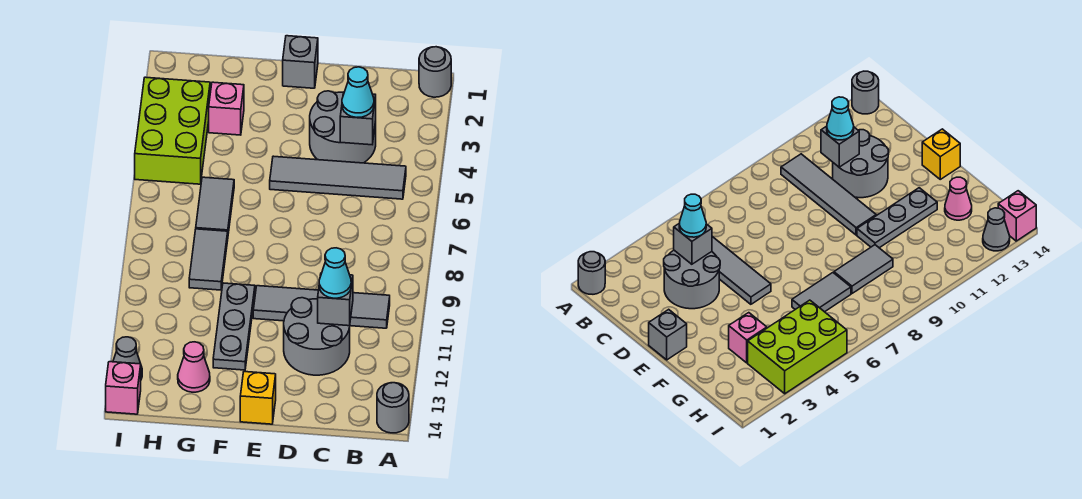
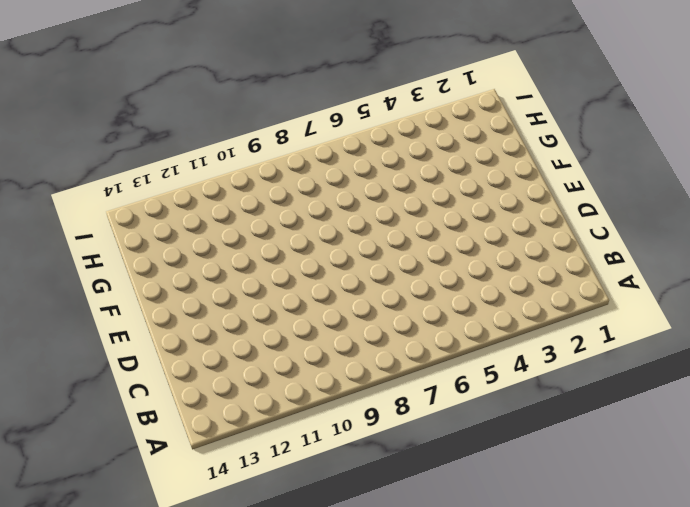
none -> grey round brick A1 level 1
none -> grey round brick A14 level 1
none -> grey tile B5:E5 level 1

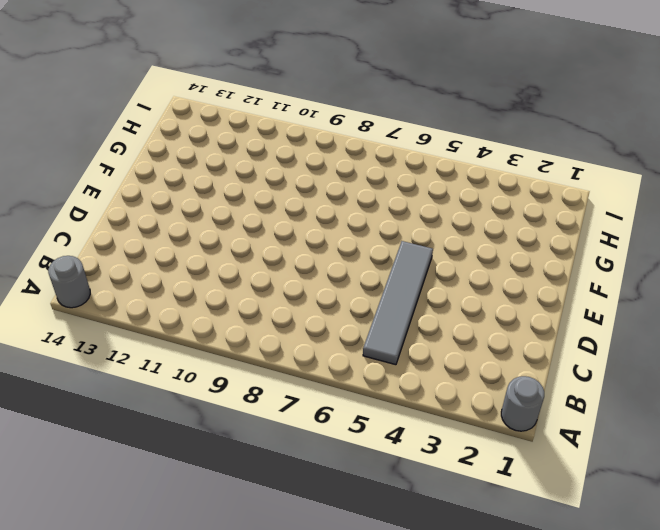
none -> grey tile B10:E10 level 1
none -> grey round brick C3:D4 level 1
none -> grey round brick C11:D12 level 1

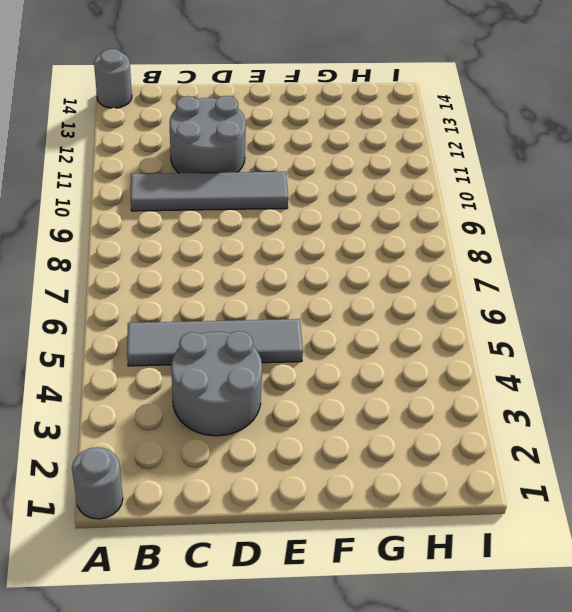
none -> grey brick E1 level 1
none -> yellow brick E14 level 1
none -> grey plate F10:F12 level 1

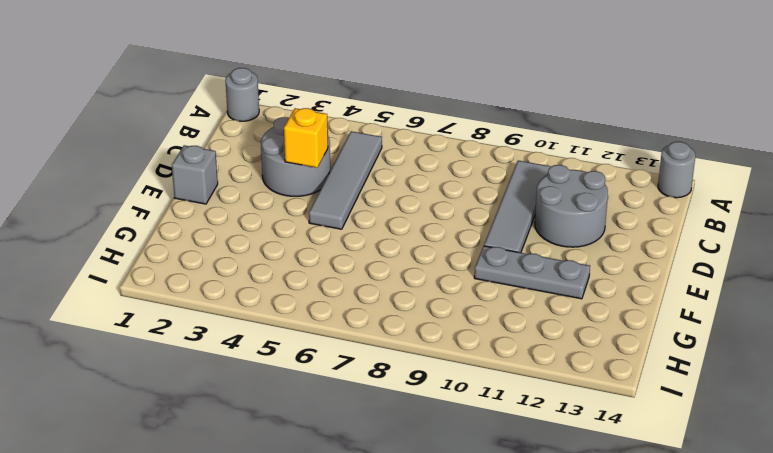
yellow brick D4 level 2 -> yellow brick E14 level 1
none -> pink brick G3 level 1
none -> grey tile G6:G7 level 1
none -> grey tile G8:G9 level 1

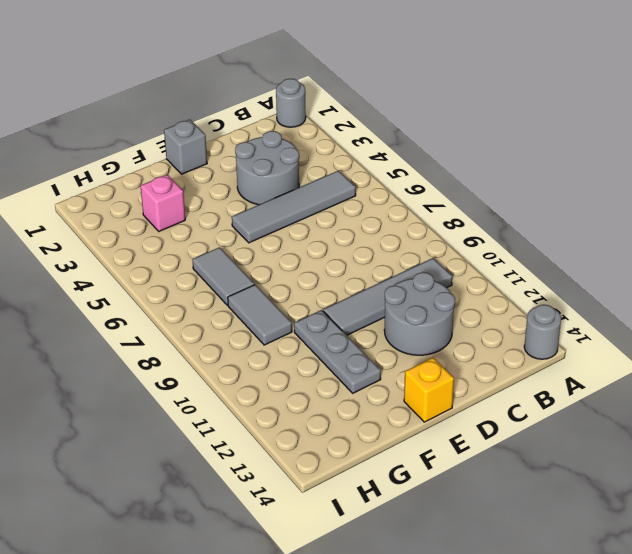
none -> pink cone G13 level 1
none -> lime brick H3:I5 level 1
none -> grey cone I13 level 1

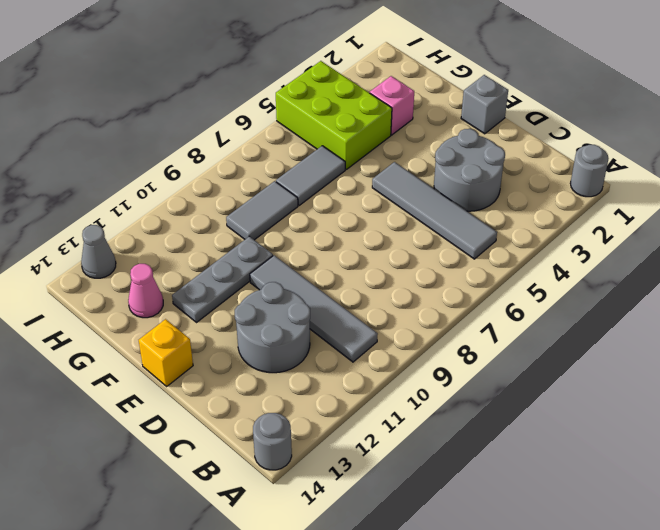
lime brick G4:I5 level 1 -> lime brick H3:I5 level 1
none -> pink brick I14 level 1
none -> grey brick C4 level 2
none -> grey brick C11 level 2

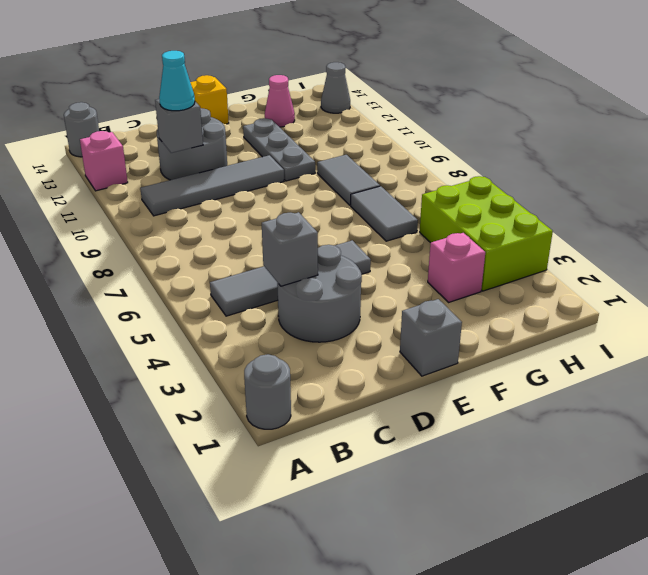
pink brick A12 level 1 -> pink brick I14 level 1
none -> cyan cone C4 level 3

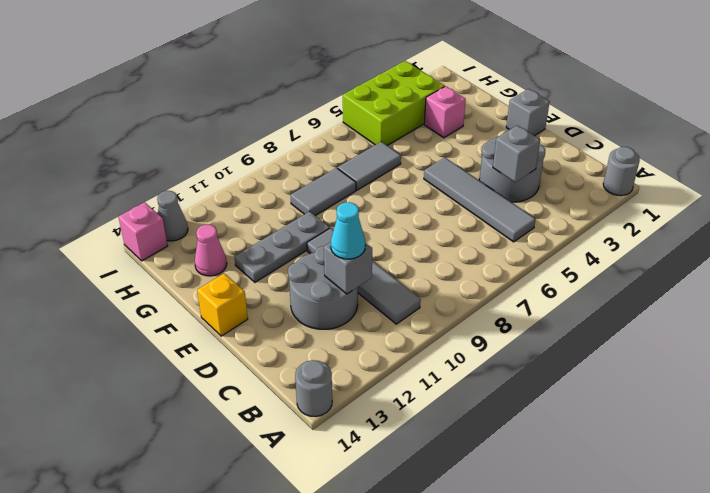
none -> cyan cone C4 level 3

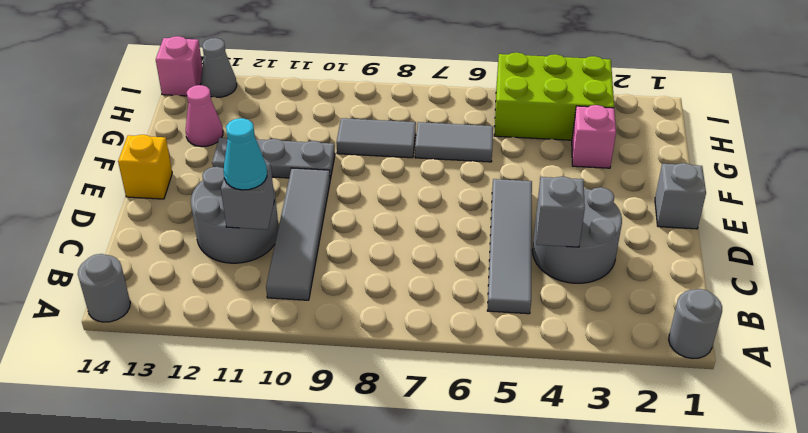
none -> cyan cone C4 level 3

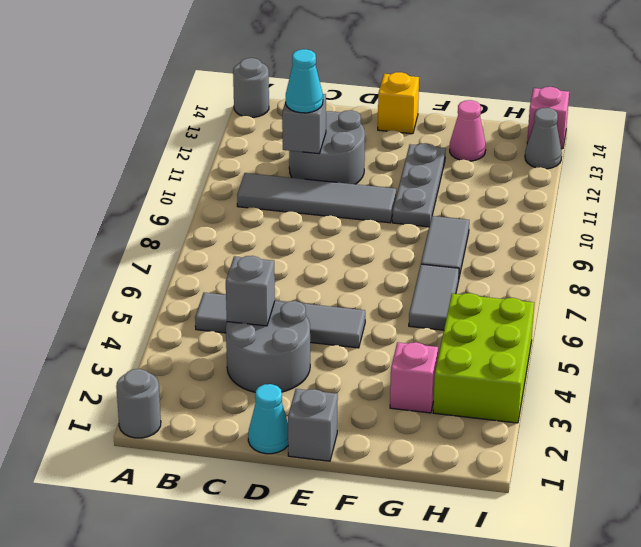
cyan cone D1 level 1 -> cyan cone C4 level 3

